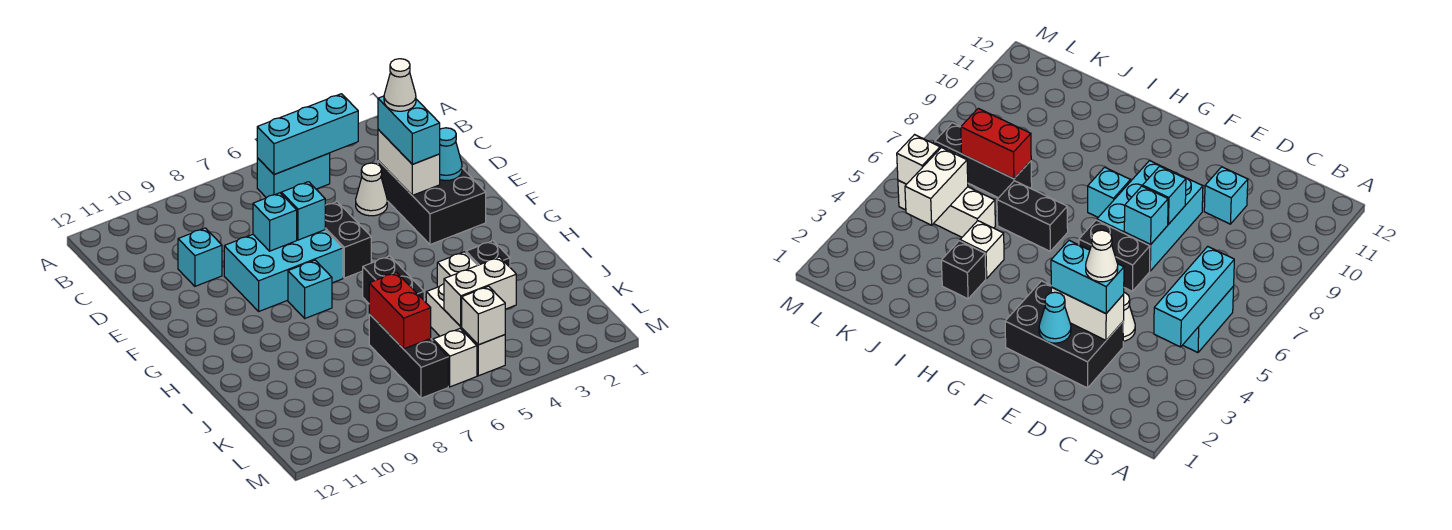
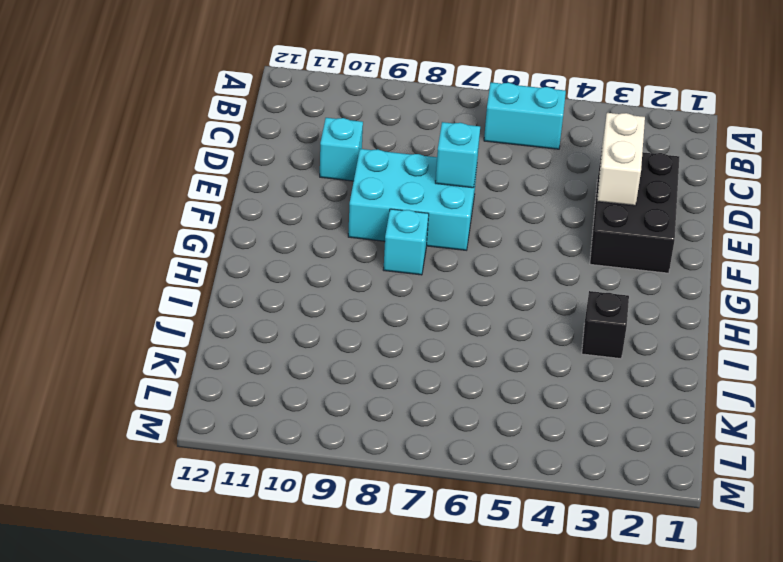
none -> white cone D4 level 1
none -> black brick E6:F6 level 1
none -> black brick H6:I6 level 1

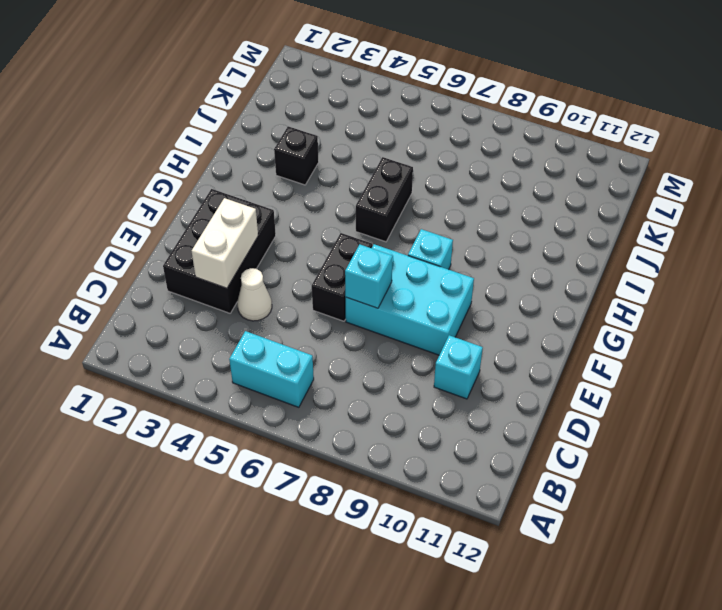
none -> white brick I4 level 1
none -> white brick J5:L5 level 1
none -> black brick J7:L7 level 1

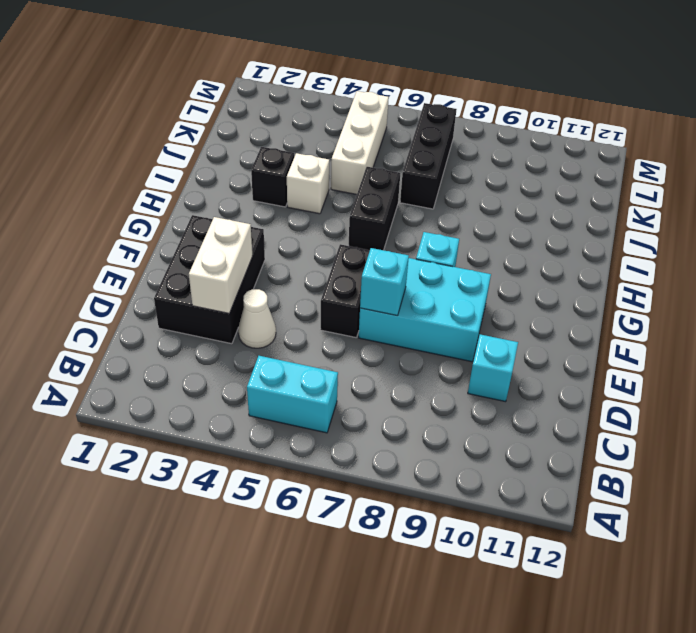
none -> white brick L6 level 1
none -> cyan brick B4:B6 level 2
none -> cyan cone E2 level 2

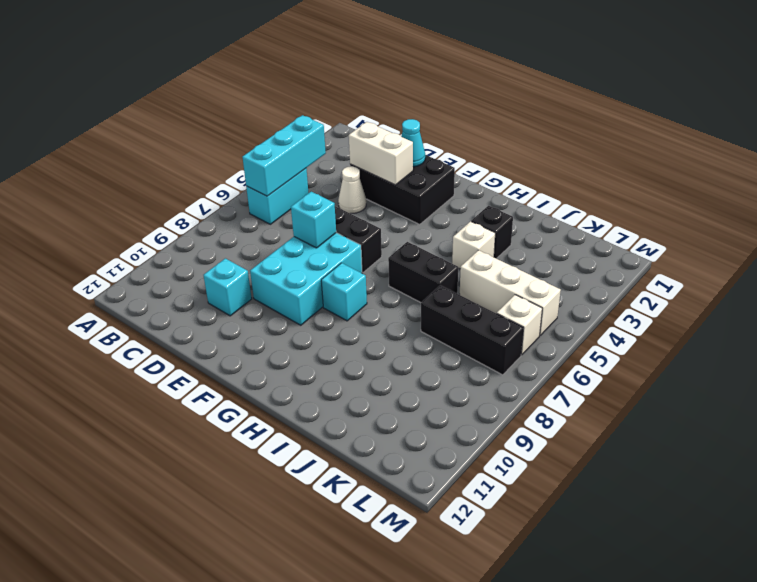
none -> cyan brick E8 level 2
none -> red brick J7:K7 level 2
none -> white brick K4:K5 level 2

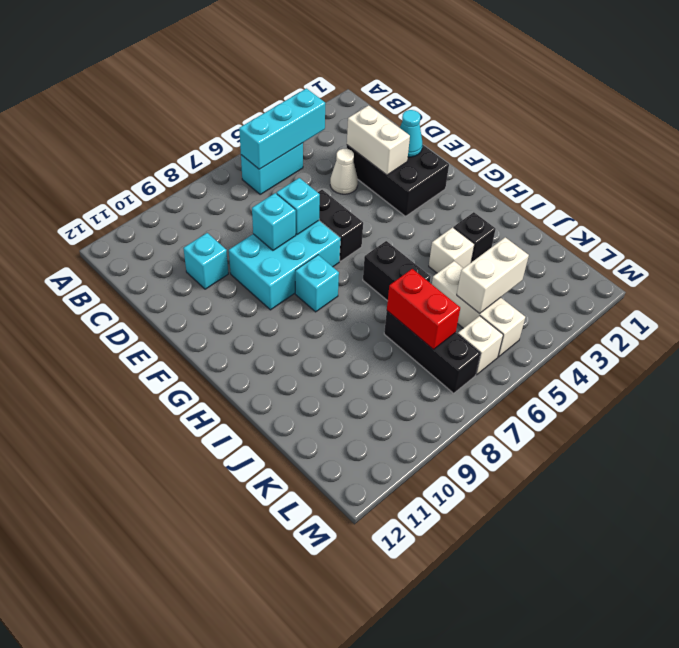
none -> white brick L5 level 2
none -> cyan brick D3:E3 level 3
none -> white cone D3 level 4

